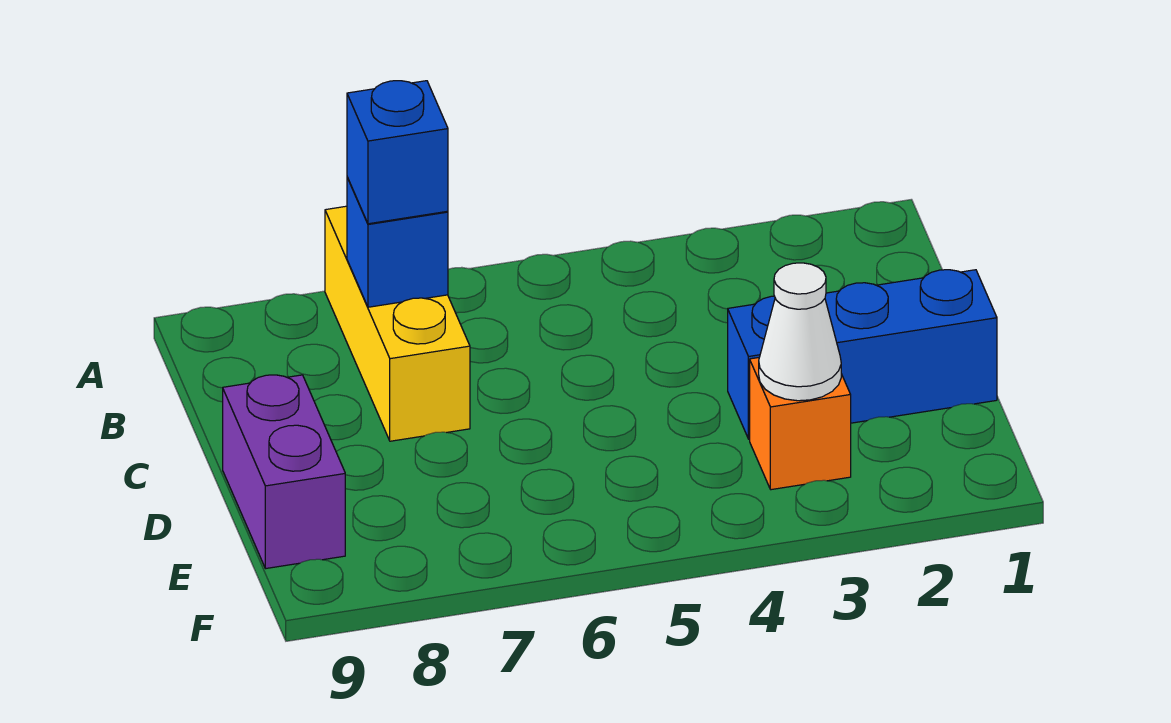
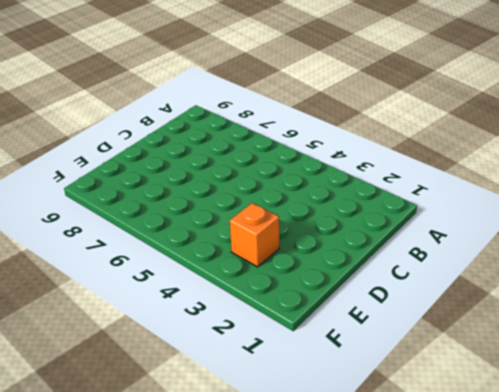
none -> yellow brick A7:C7 level 1
none -> blue brick D1:D3 level 1

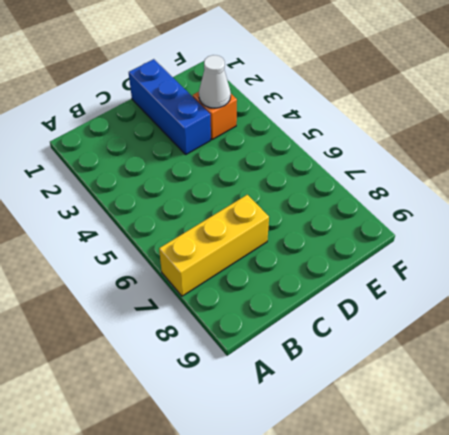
none -> purple brick D9:E9 level 1
none -> blue brick B7 level 2

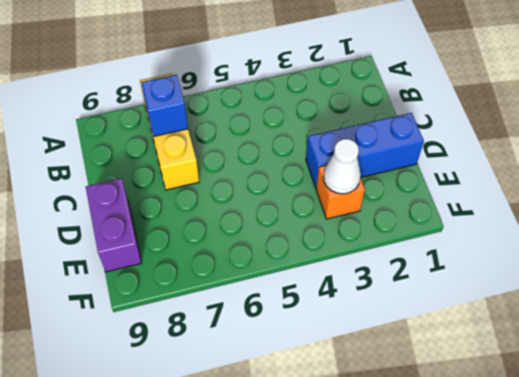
none -> blue brick B7 level 3

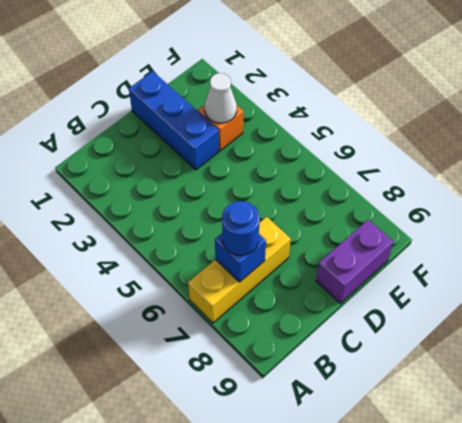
blue round brick B7 level 3 -> blue brick B7 level 3

